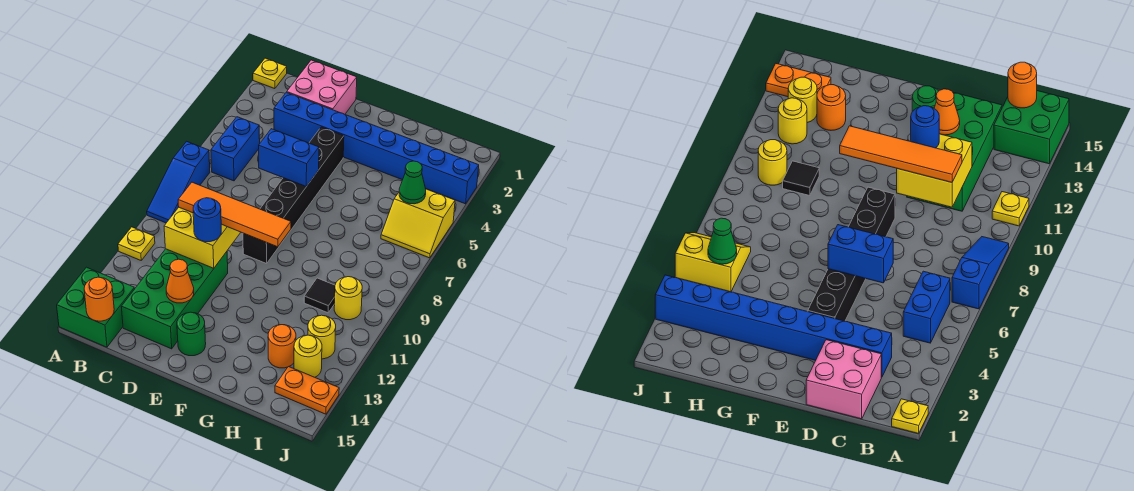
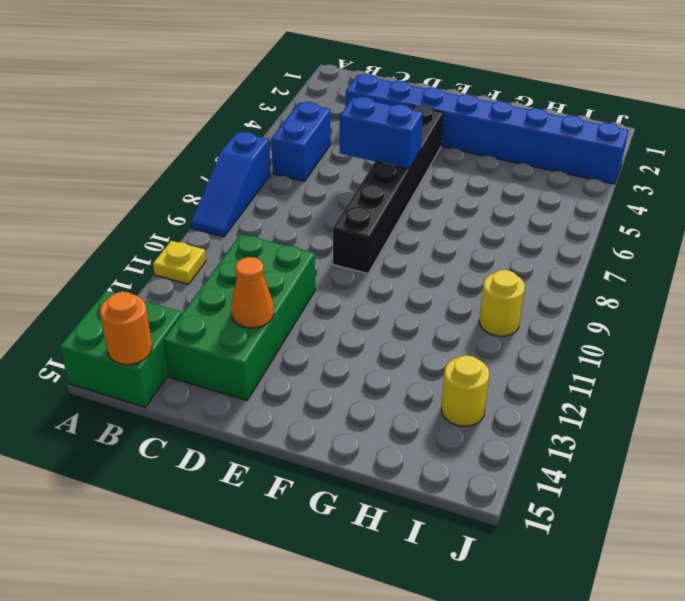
none -> yellow plate A1 level 1
none -> pink brick C1:D2 level 1
none -> green round brick E14 level 1

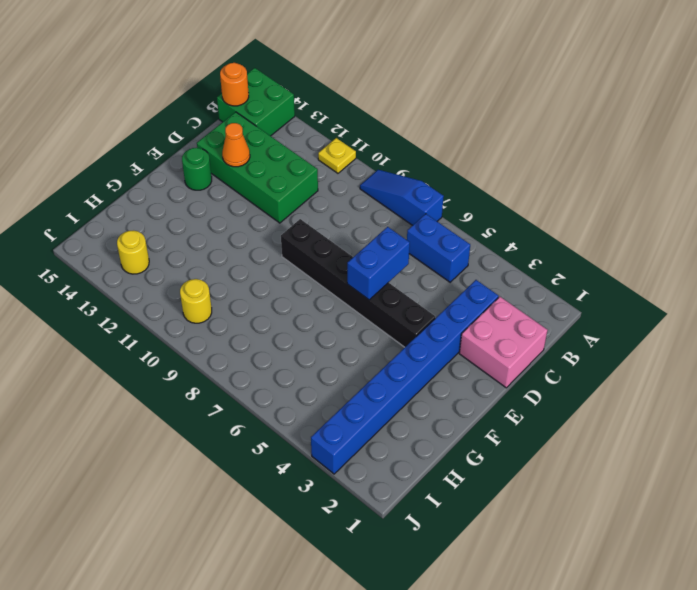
none -> yellow plate A1 level 1
none -> black tile H10 level 1
none -> orange round brick H13 level 1

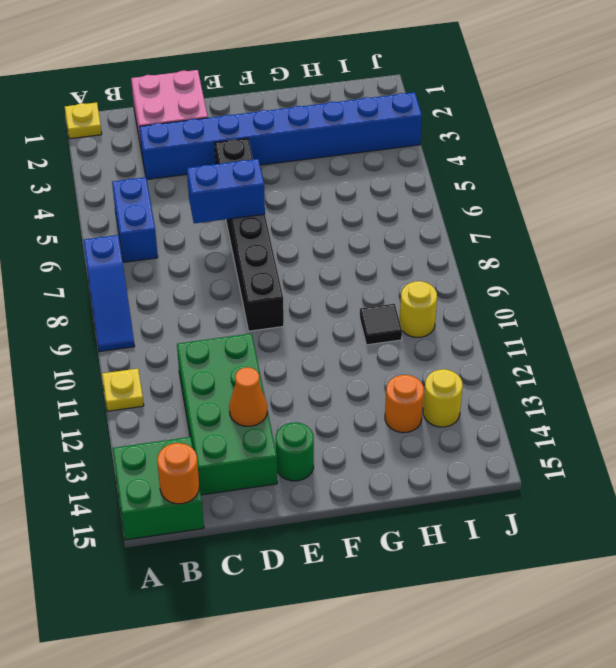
none -> yellow slope I5:J6 level 1 top 5
none -> yellow round brick I12 level 1
none -> orange plate I14:J14 level 1

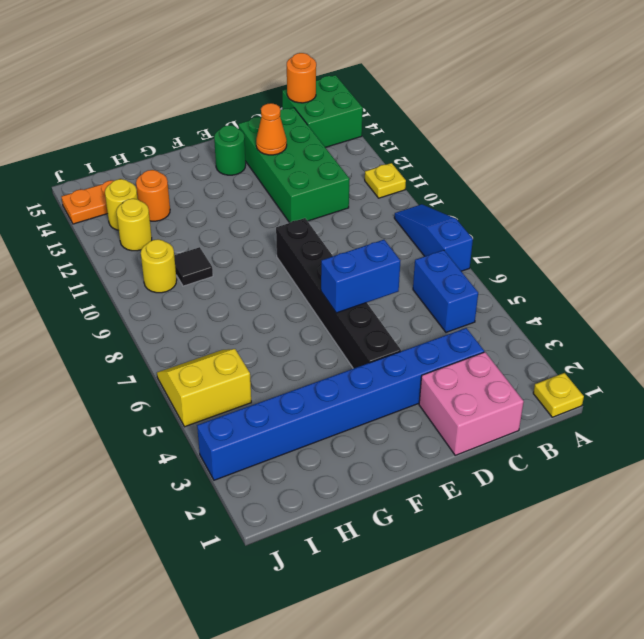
none -> yellow brick C10:D11 level 2
none -> green cone I5 level 2
none -> orange tile C10:F10 level 3

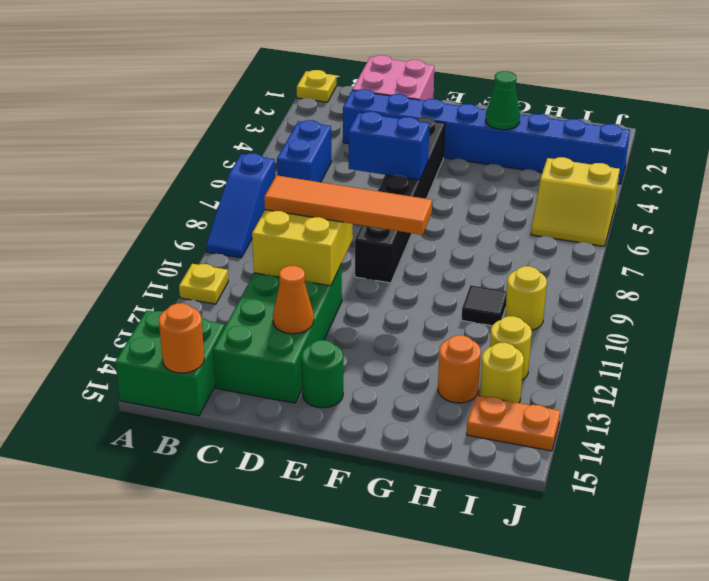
green cone G3 level 2 -> green cone I5 level 2
none -> blue round brick D11 level 3

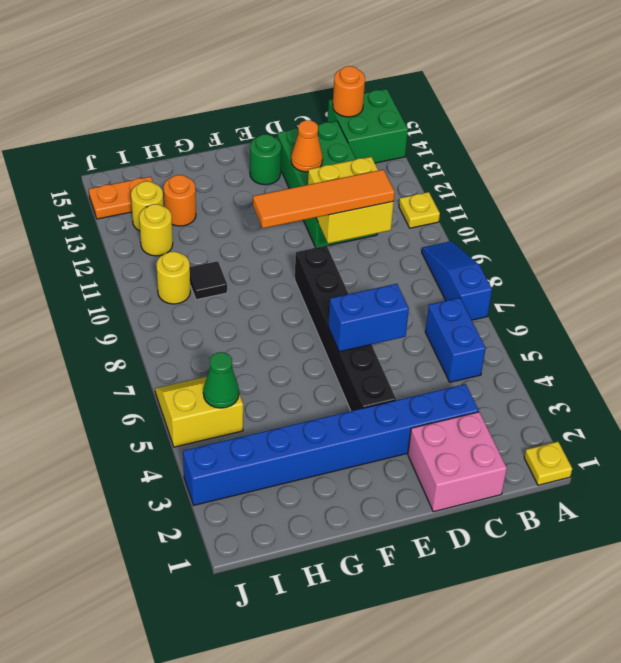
none -> blue round brick D11 level 3

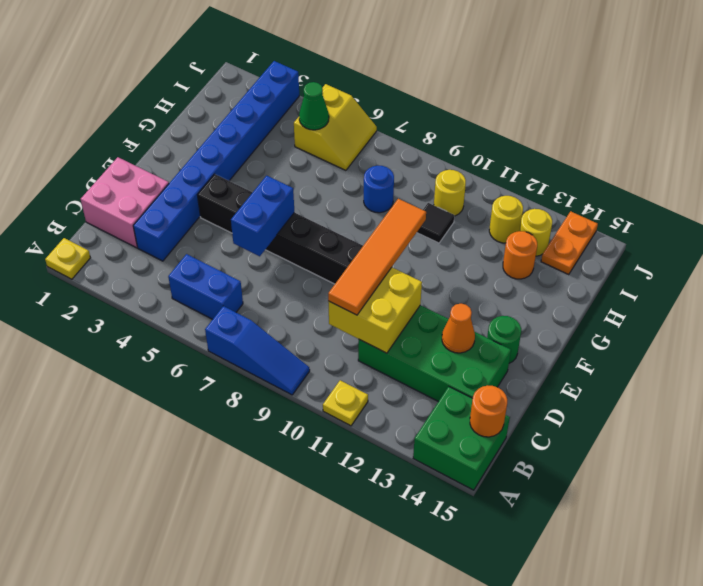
blue round brick H8 level 1 -> blue round brick D11 level 3

